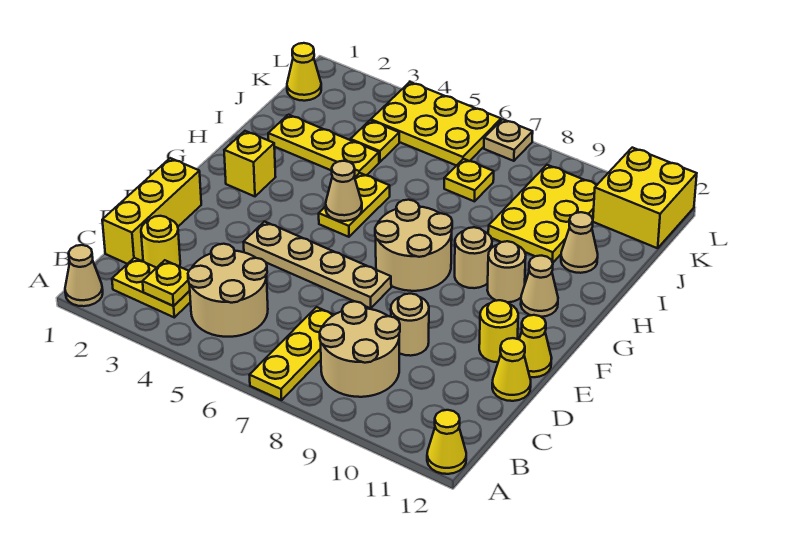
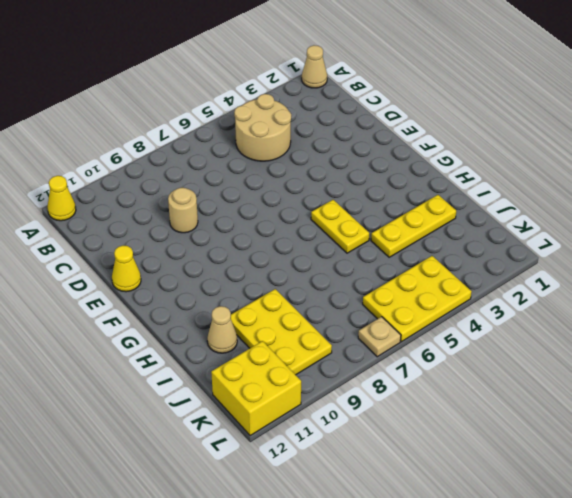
none -> yellow plate A7:C7 level 1
none -> yellow plate B2:B3 level 1
none -> tan round brick B8:C9 level 1
none -> yellow brick C1:E1 level 1

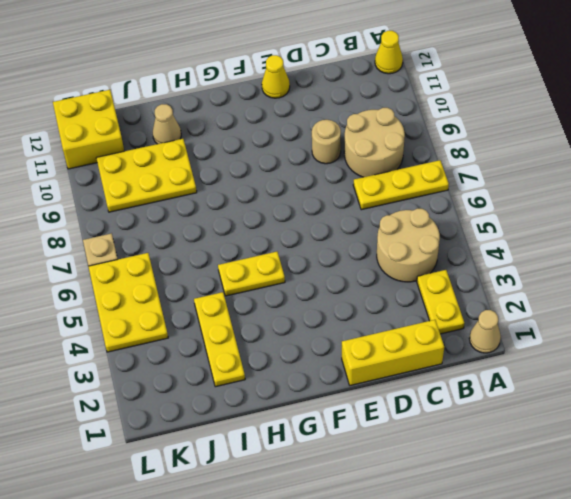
none -> yellow round brick C2 level 1
none -> yellow cone D12 level 1
none -> tan plate E4:E7 level 1
none -> yellow round brick E11 level 1

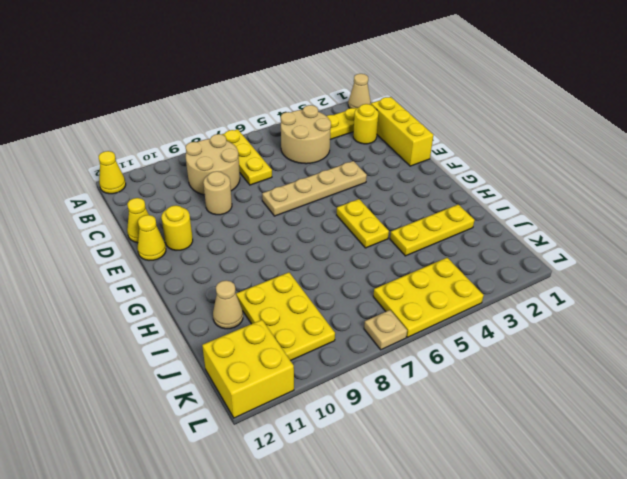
none -> tan round brick F7:G8 level 1
none -> yellow brick G2 level 1
none -> tan round brick G9 level 1
none -> tan round brick G10 level 1

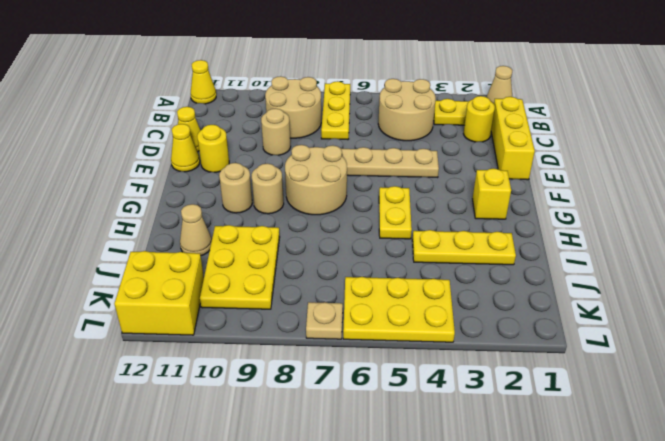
none -> tan cone G11 level 1
none -> yellow plate J4 level 1
none -> yellow plate J7 level 1
none -> yellow cone K1 level 1

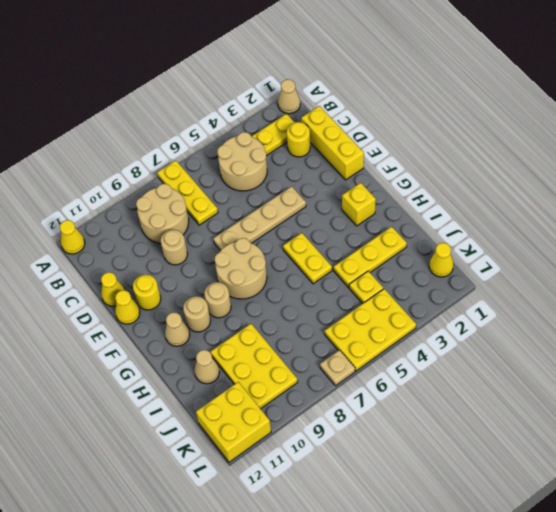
none -> yellow plate J7 level 1
none -> yellow plate B3 level 2
none -> tan cone G5 level 2

